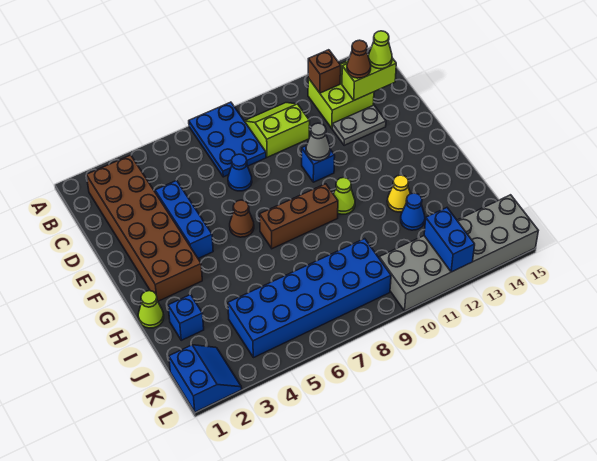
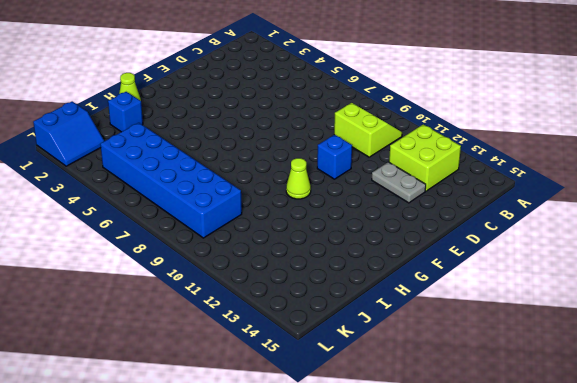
none -> blue plate A7:C8 level 1
none -> brown brick B2:G3 level 1
none -> blue brick D4:F4 level 1

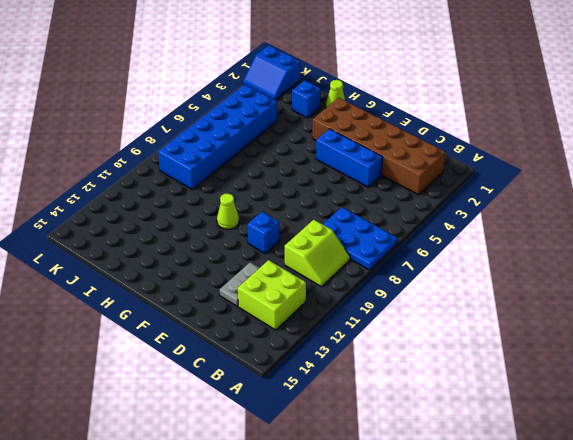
none -> blue cone D7 level 1
none -> brown cone F6 level 1
none -> brown brick G7:G9 level 1

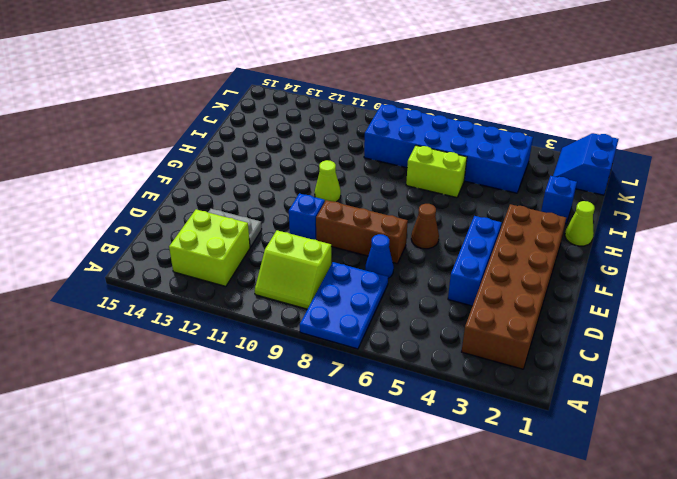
brown brick E7:E9 level 1 -> brown brick G7:G9 level 1
lime brick I6:I7 level 1 -> lime brick C13:C14 level 2
none -> yellow cone H12 level 1
none -> blue cone I12 level 1
none -> grey brick K10:L15 level 1

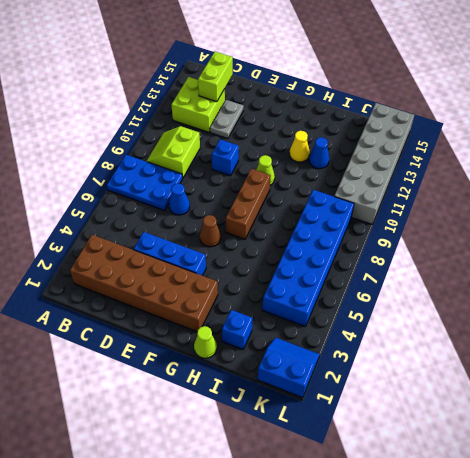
none -> brown brick B12 level 2
none -> grey cone E10 level 2
none -> blue brick K12:L12 level 2

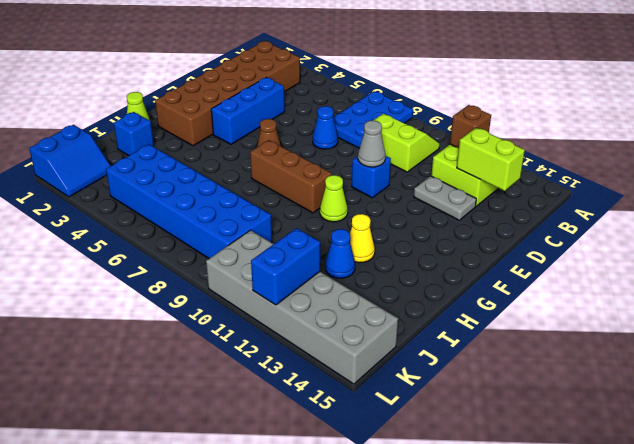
none -> brown cone C13 level 3
none -> lime cone C14 level 3

